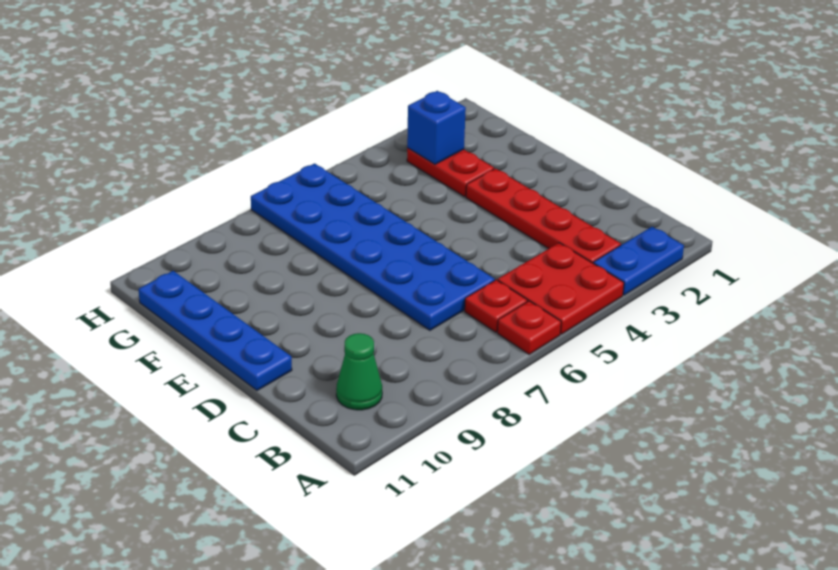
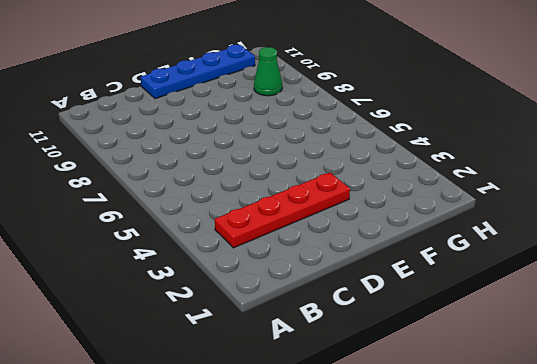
green cone G9 level 1 -> green cone B10 level 1
none -> blue plate A2:A3 level 1
none -> red plate A4:B5 level 1

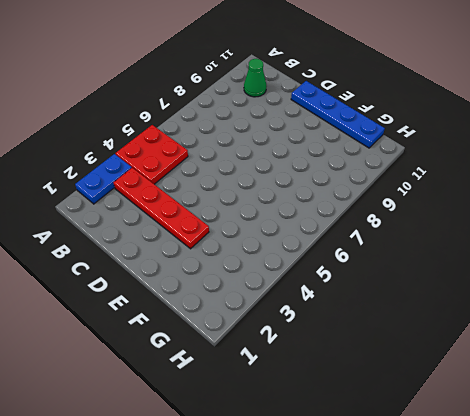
none -> red plate A6 level 1
none -> red plate B6 level 1

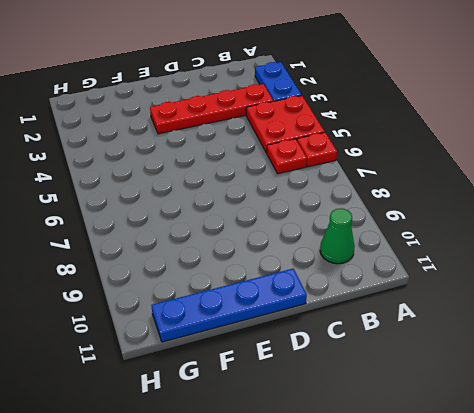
none -> blue plate C6:H7 level 1
none -> red plate F3:G3 level 1

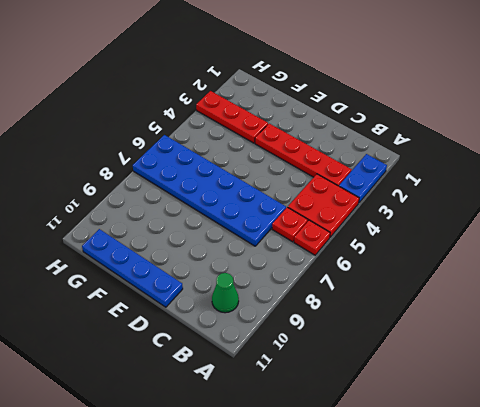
red plate F3:H3 level 1 -> red plate F3:G3 level 1
none -> blue brick G3 level 2

